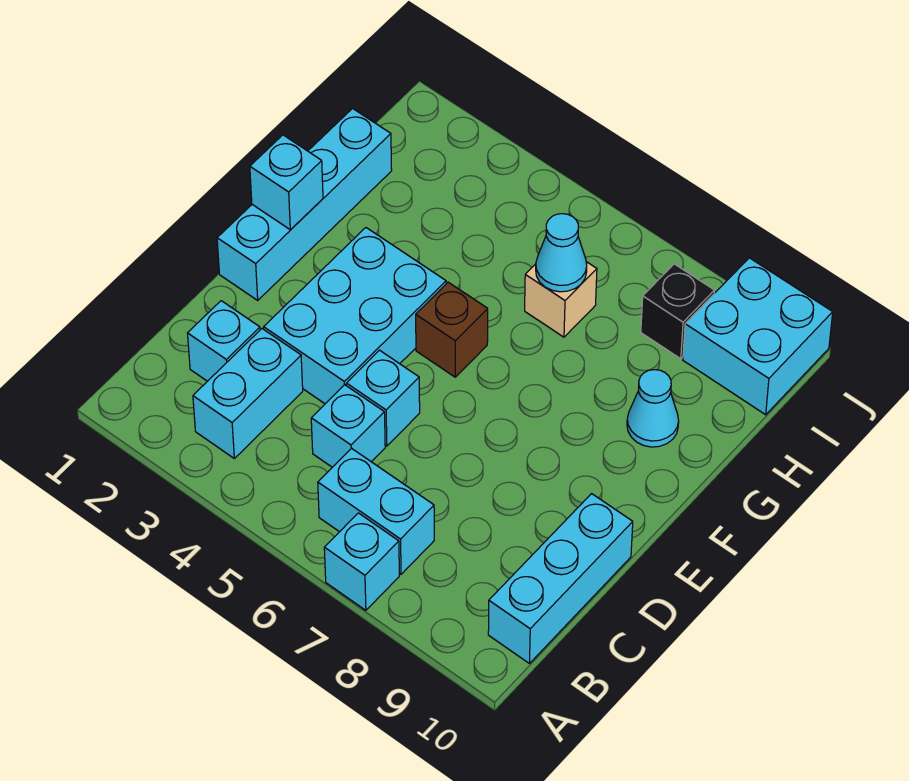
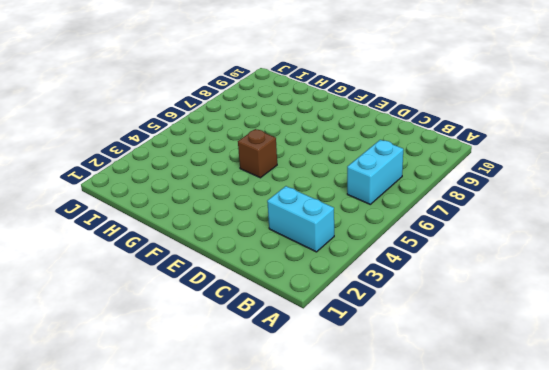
none -> cyan brick A7 level 1
none -> cyan brick B10:D10 level 1
none -> cyan brick C2 level 1

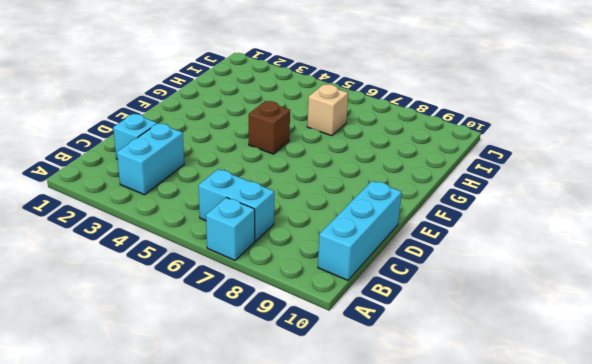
none -> cyan brick C5 level 1
none -> cyan brick D3:F4 level 1
none -> cyan brick D5 level 1

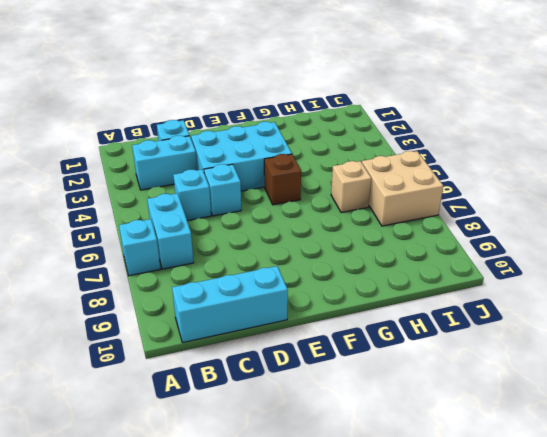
tan brick I6:J7 level 1 -> none
none -> cyan brick E1:H1 level 1
none -> cyan cone G9 level 1
none -> black brick I8 level 1

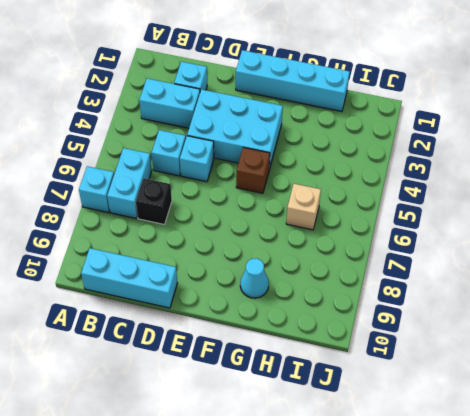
black brick C7 level 1 -> black brick I8 level 1
none -> cyan brick I9:J10 level 1
none -> cyan brick F1 level 2
none -> cyan cone H6 level 2

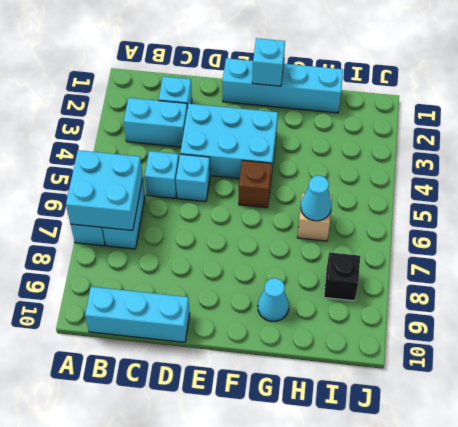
cyan brick A6:B7 level 2 -> cyan brick I9:J10 level 1

